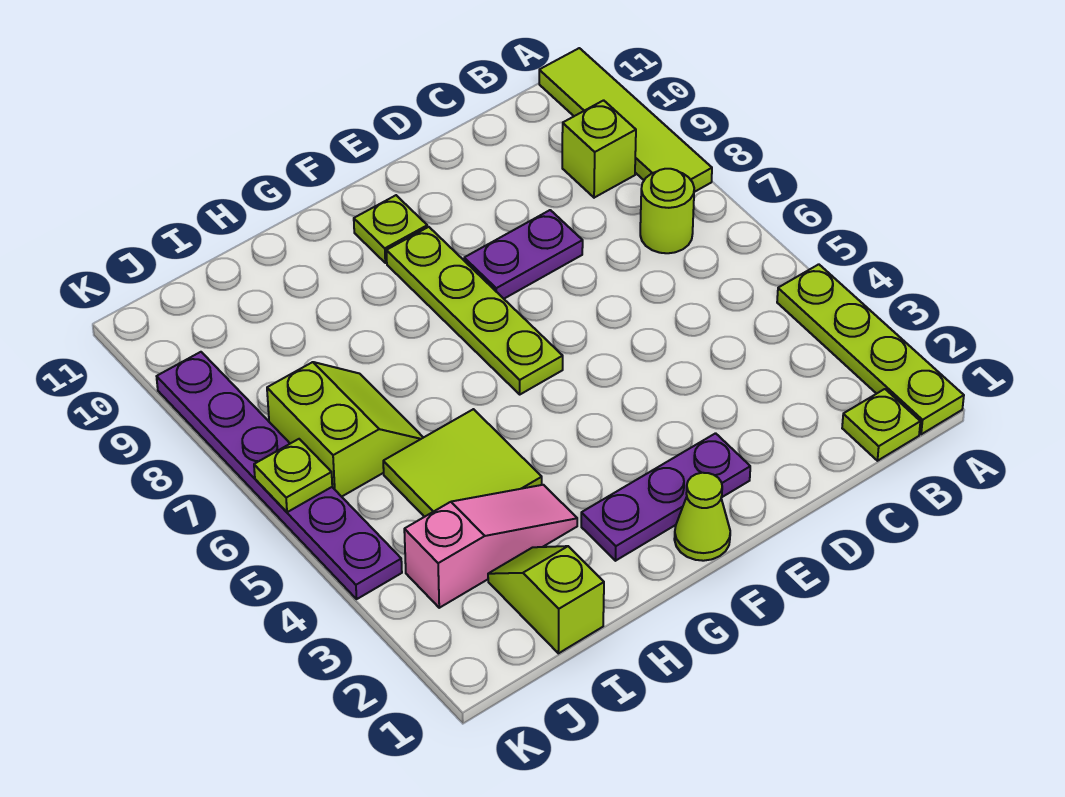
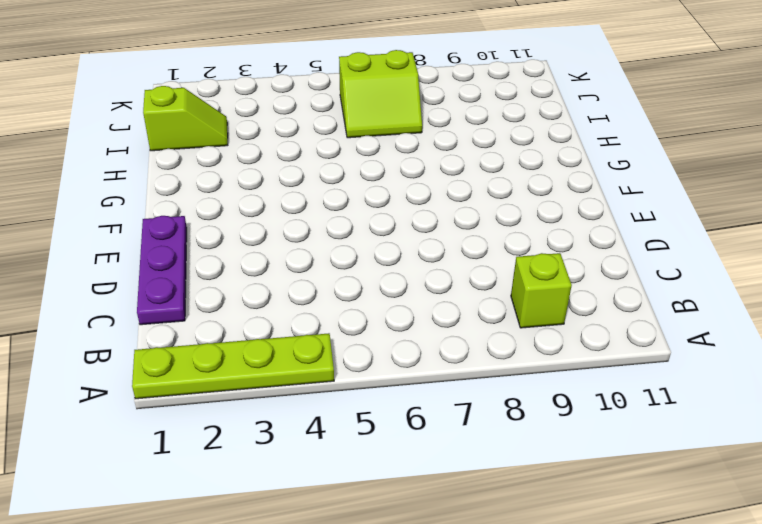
purple plate C1:E1 level 1 -> purple plate E2:G2 level 1
none -> lime tile A8:A11 level 1
none -> lime plate B1 level 1
none -> lime round brick B7 level 1

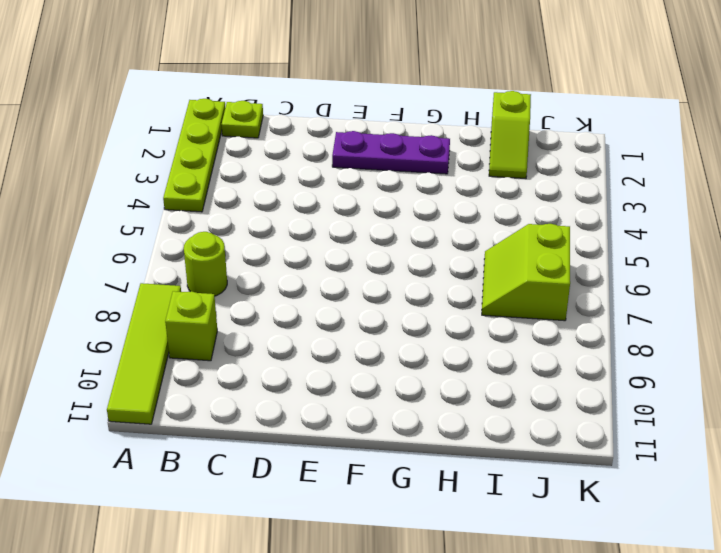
none -> purple plate D8:E8 level 1
none -> lime cone F1 level 1
none -> lime plate F6:F9 level 1

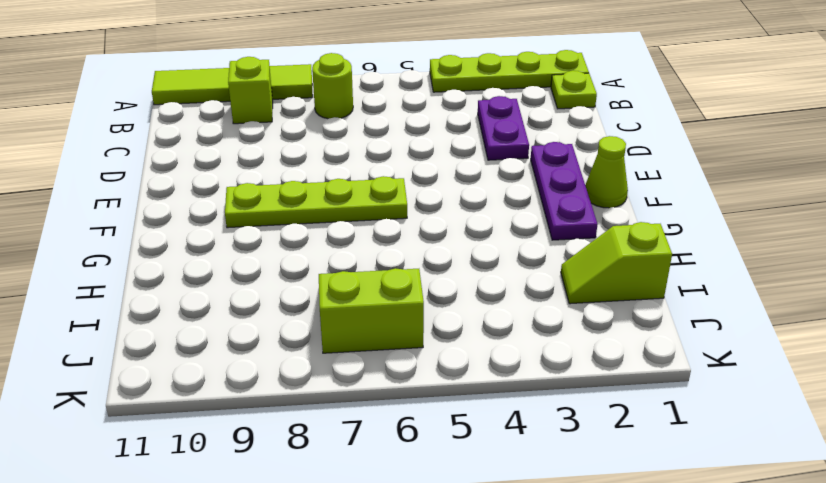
purple plate C3:D3 level 1 -> purple plate D8:E8 level 1
none -> lime plate F10 level 1
none -> pink slope H3:J3 level 1 top J
none -> lime tile H4:I5 level 1

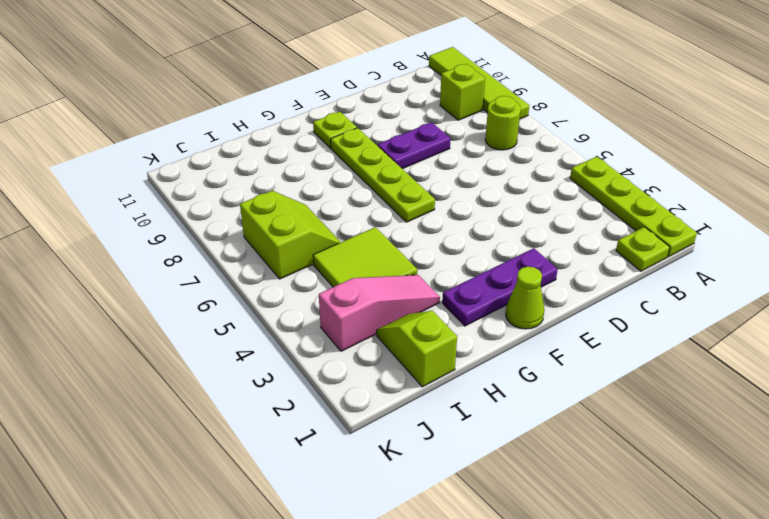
none -> purple plate K4:K9 level 1
none -> lime plate K6 level 2

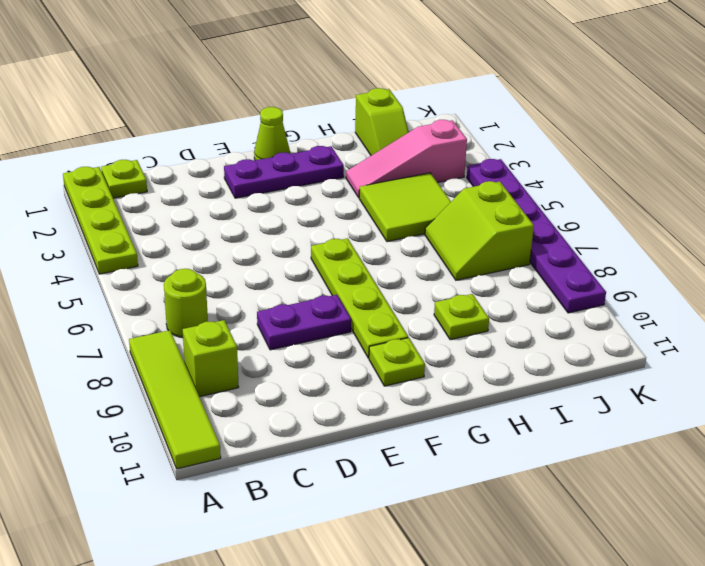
lime plate H9 level 1 -> lime plate K6 level 2

